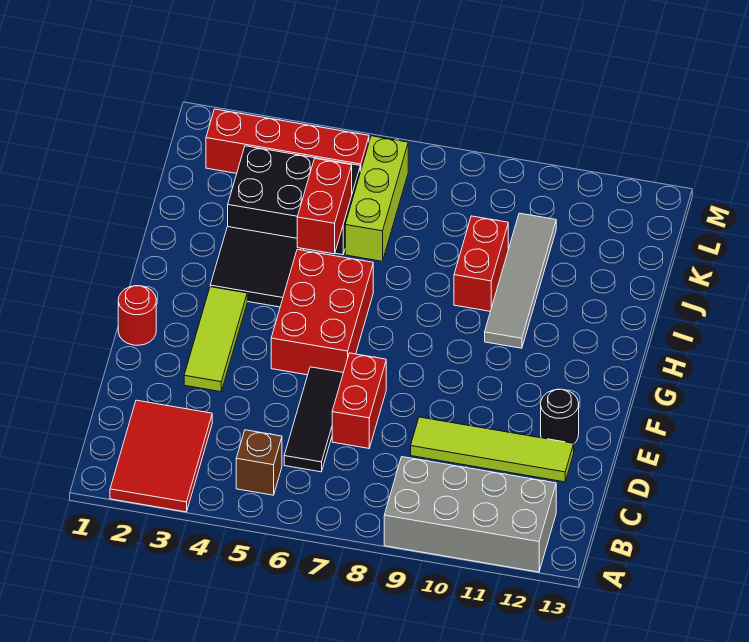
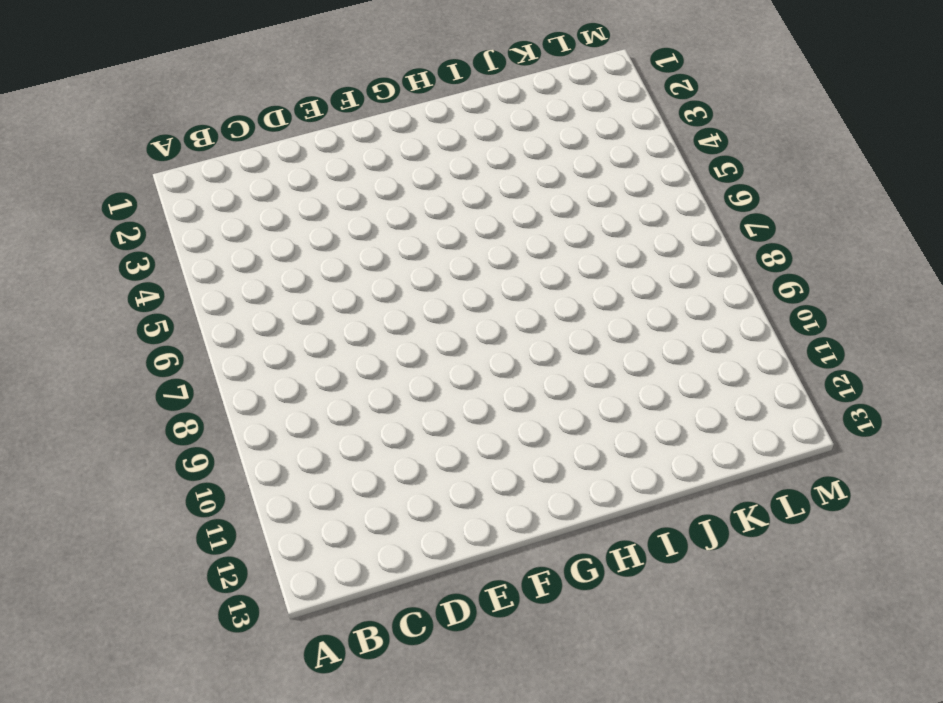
none -> red tile A2:C3 level 1
none -> grey brick A9:B12 level 1
none -> brown brick B5 level 1

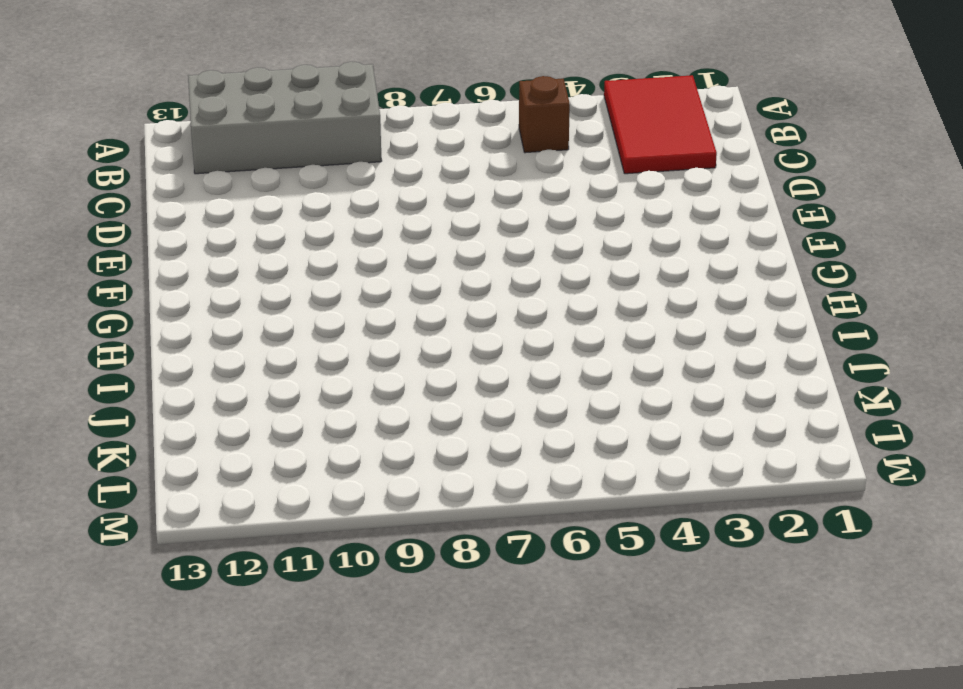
none -> black tile C6:E6 level 1
none -> red brick D7:E7 level 1
none -> lime tile D9:D12 level 1

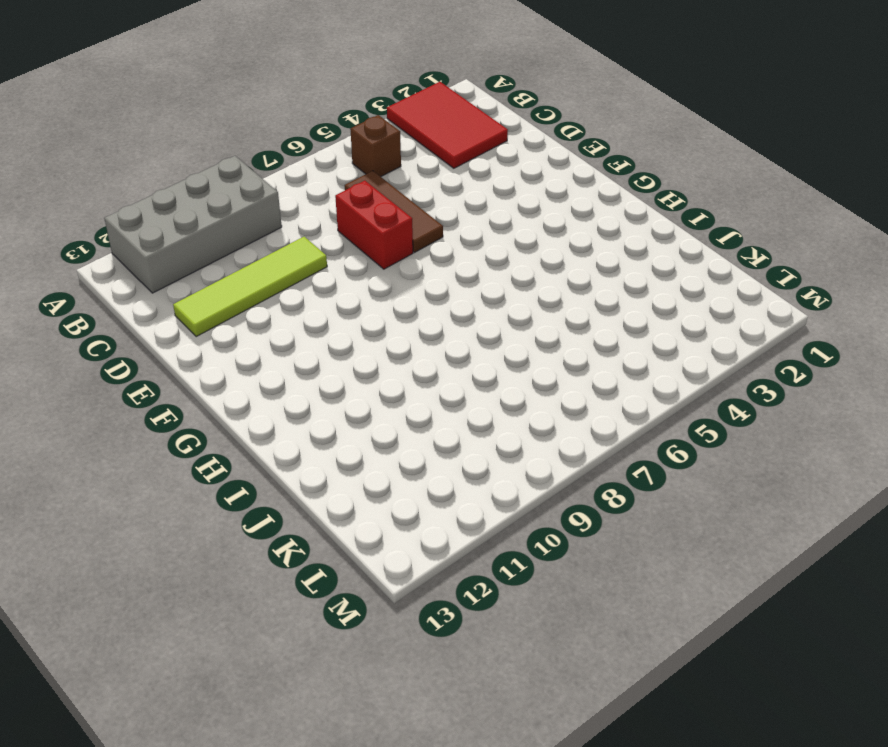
brown tile C6:E6 level 1 -> black tile C6:E6 level 1
none -> lime tile E3:G3 level 1
none -> black round brick E12 level 1
none -> red round brick F1 level 1

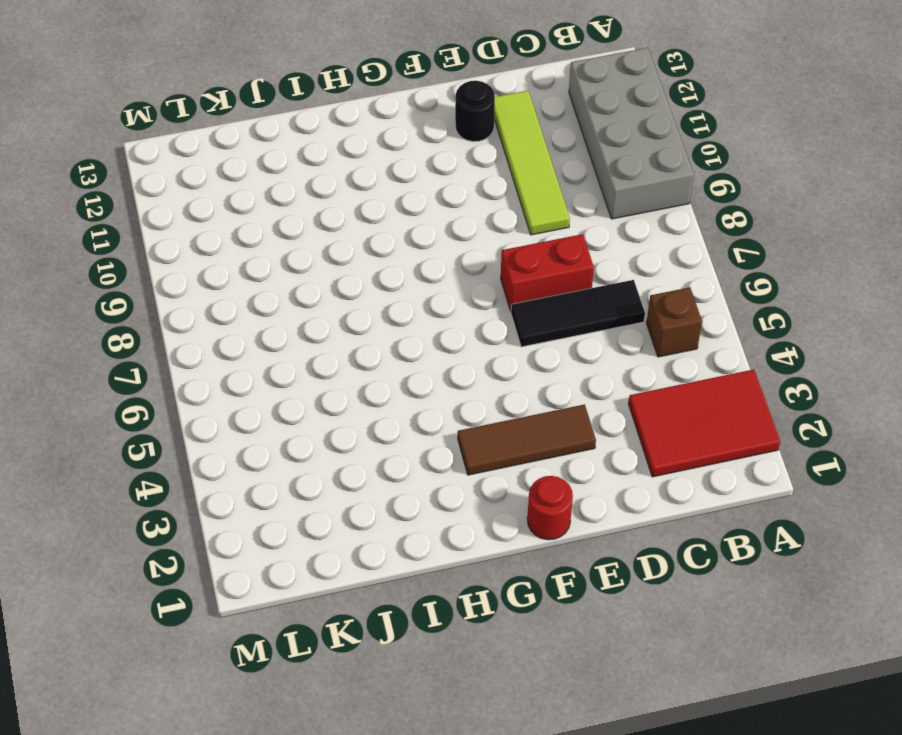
brown tile E3:G3 level 1 -> lime tile E3:G3 level 1
none -> red brick F5:H6 level 1
none -> black tile H3:I4 level 1
none -> grey tile H10:K10 level 1

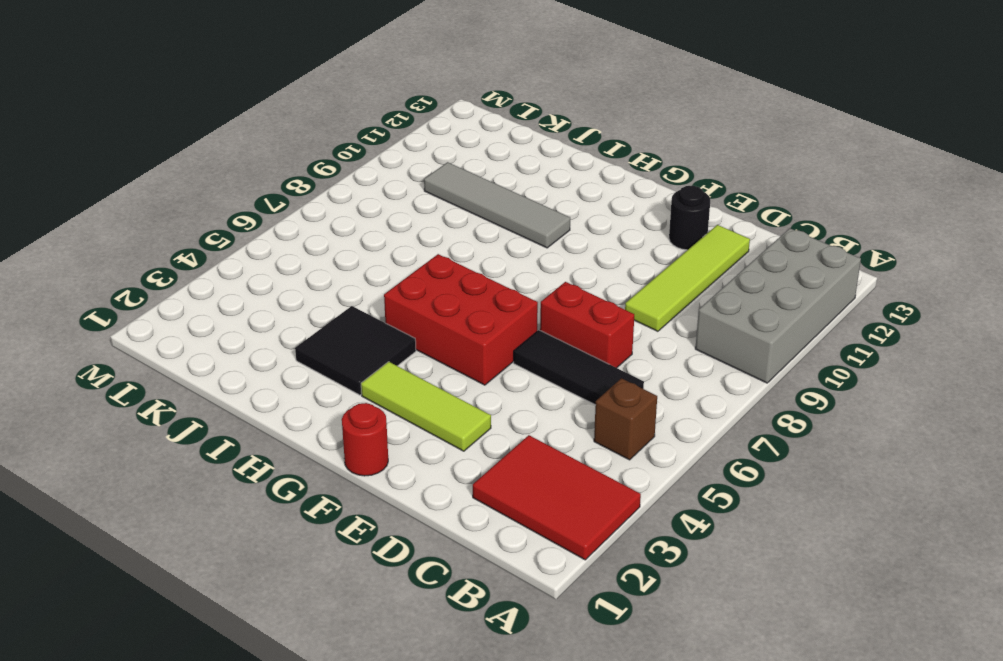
none -> red brick I9:J9 level 1
none -> black brick J3:K5 level 1
none -> lime brick J6:L6 level 1

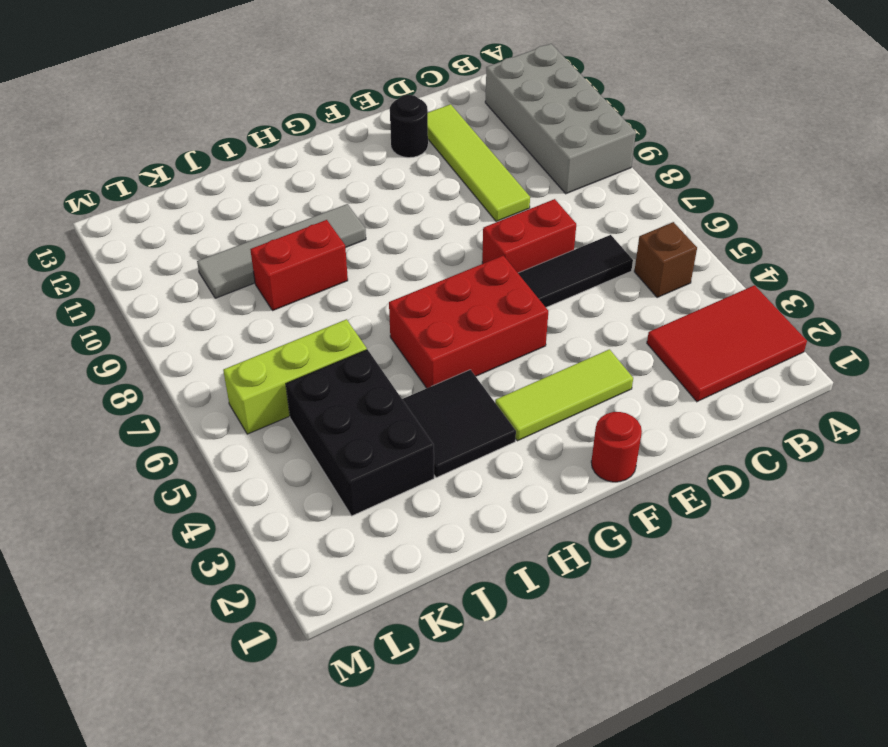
none -> red brick L2:L5 level 1
none -> red brick I5:J5 level 2

